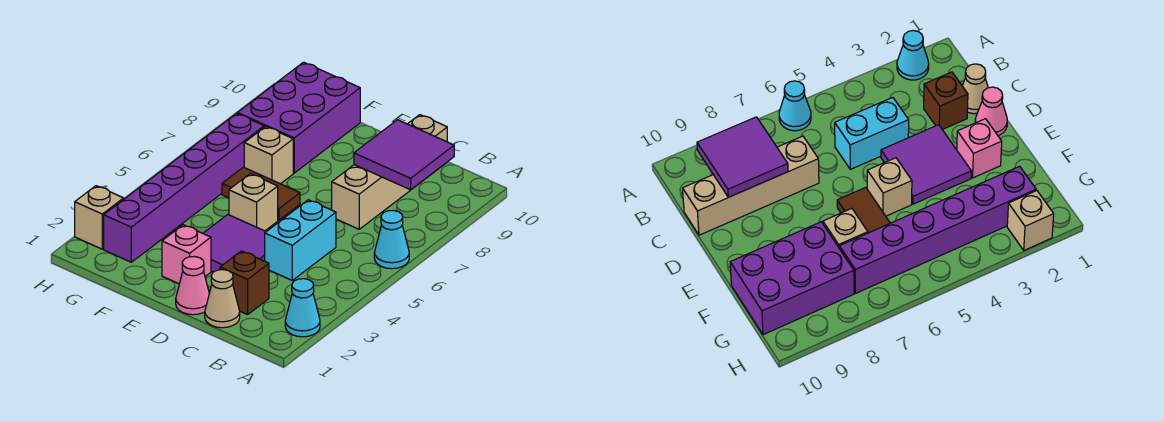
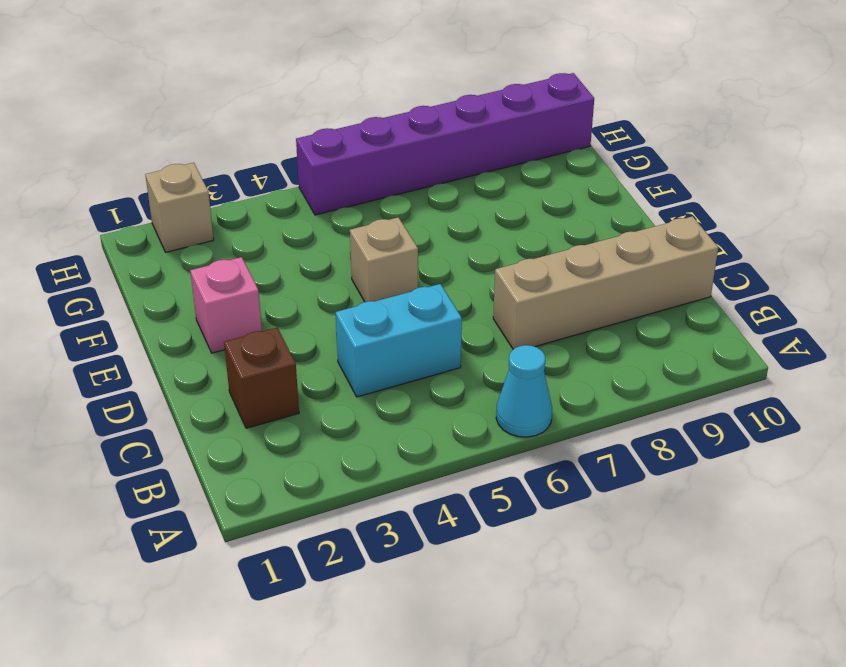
purple brick H5:H10 level 1 -> purple brick G2:G7 level 1
none -> cyan cone A2 level 1
none -> tan cone C1 level 1
none -> pink cone D1 level 1

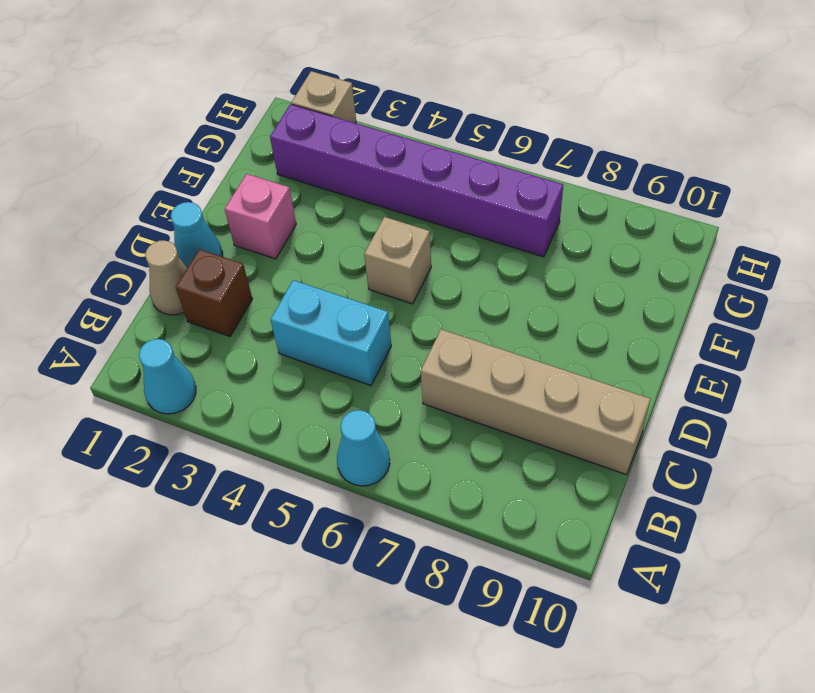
cyan cone D1 level 1 -> pink cone D1 level 1
none -> purple tile D3:E4 level 1
none -> brown tile E6:F6 level 1
none -> tan brick F7 level 1

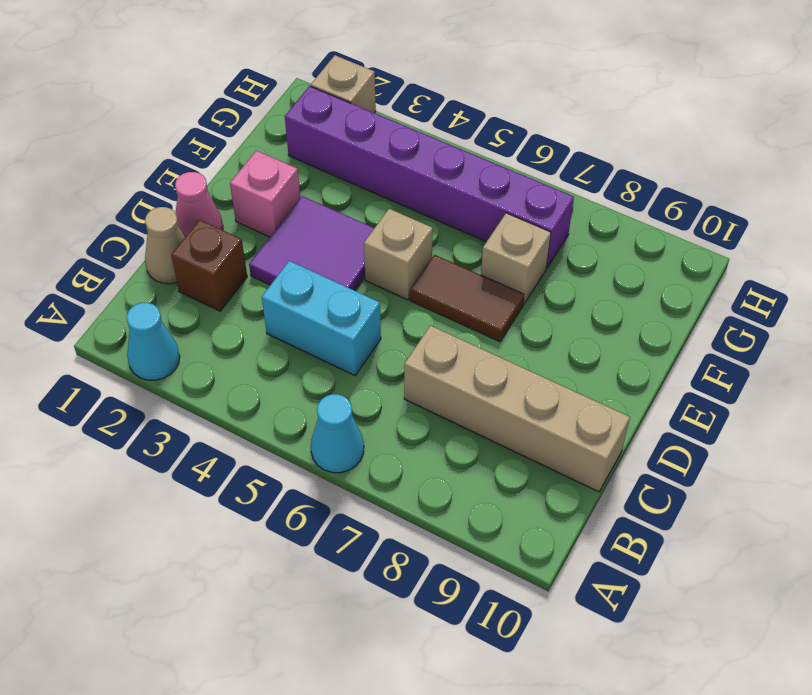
brown tile E6:E7 level 1 -> brown tile E6:F6 level 1
none -> purple brick F8:G10 level 1
none -> purple tile B8:C9 level 2

